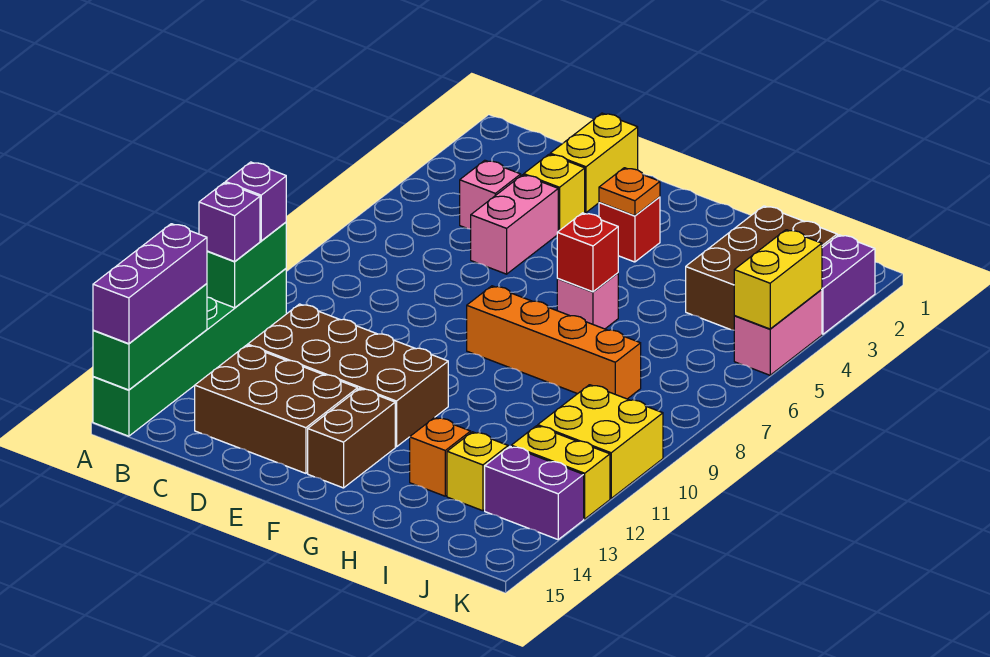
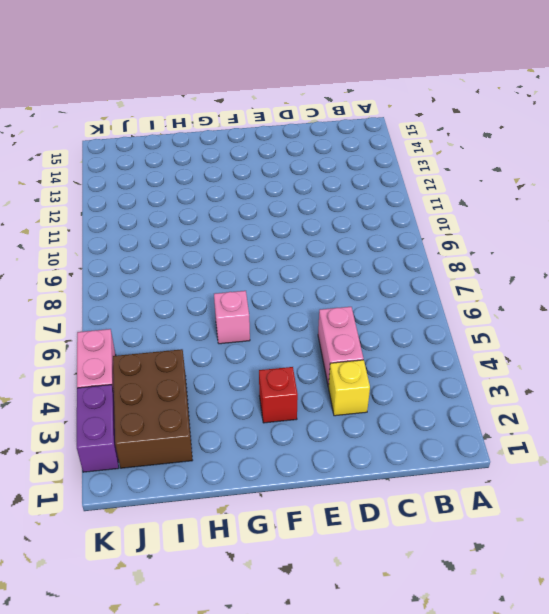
none -> green brick A10:A15 level 1
none -> pink brick C4 level 1
none -> brown brick C11:F12 level 1

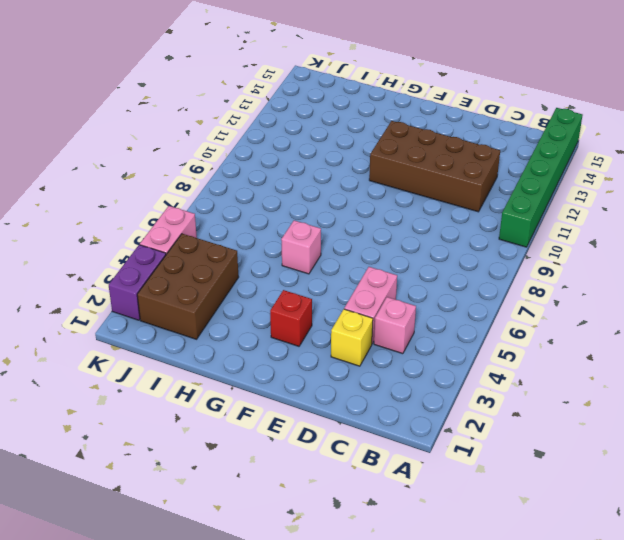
none -> brown brick C13:E14 level 1
none -> yellow brick D1:D2 level 1
none -> orange brick F8:I8 level 1

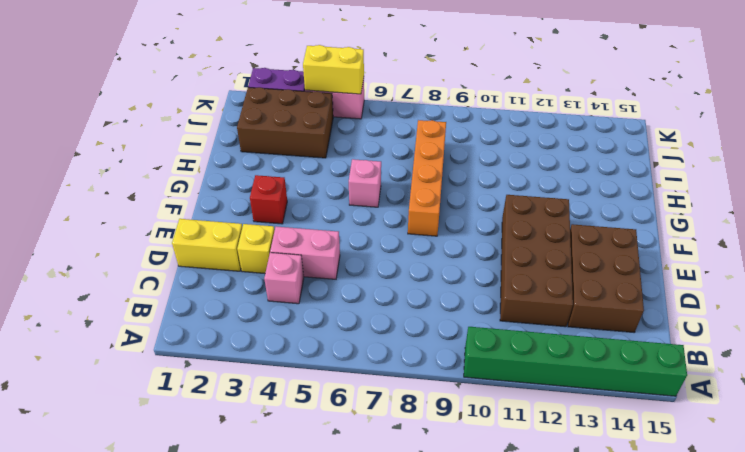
none -> brown brick F13:F14 level 1
none -> orange brick H13 level 1
none -> yellow brick I13 level 1

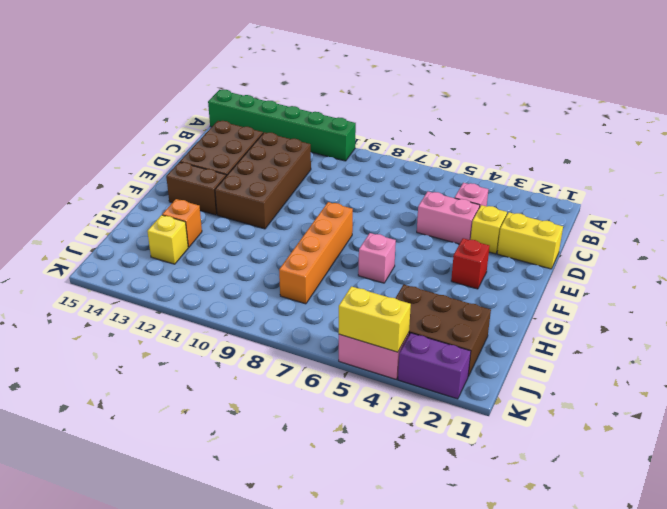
none -> yellow brick J10:K11 level 1
none -> yellow brick J12:K12 level 1
none -> purple brick J13:K13 level 1

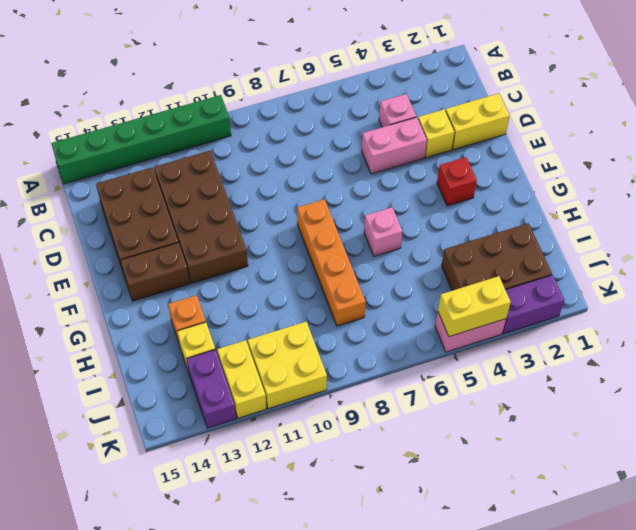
none -> green brick A10:A11 level 2
none -> green brick A13:A15 level 2
none -> orange plate F3 level 2

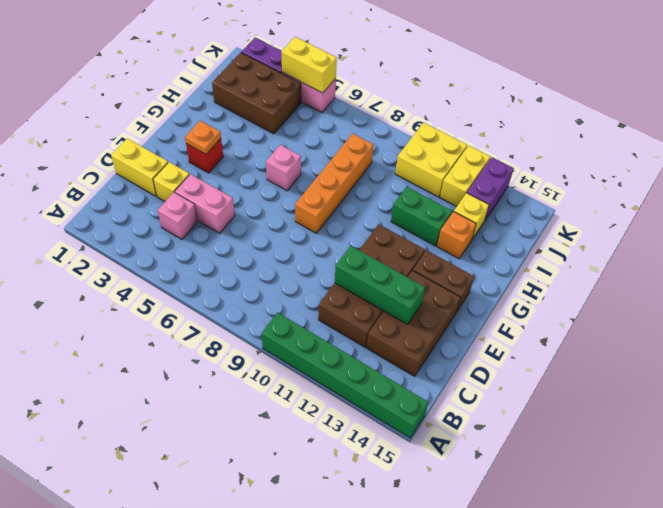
green brick D11:D13 level 2 -> green brick A13:A15 level 2
green brick H11:H12 level 1 -> green brick A10:A11 level 2
none -> red brick G6 level 2
none -> purple brick A10 level 3
none -> purple brick A11 level 3

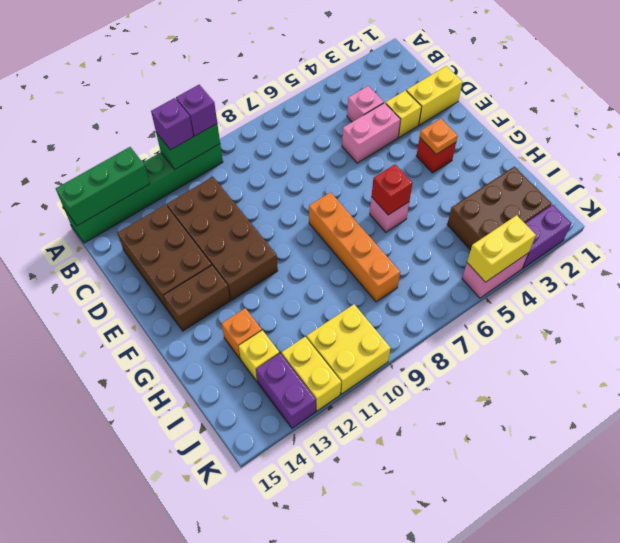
none -> purple brick A13:A15 level 3

